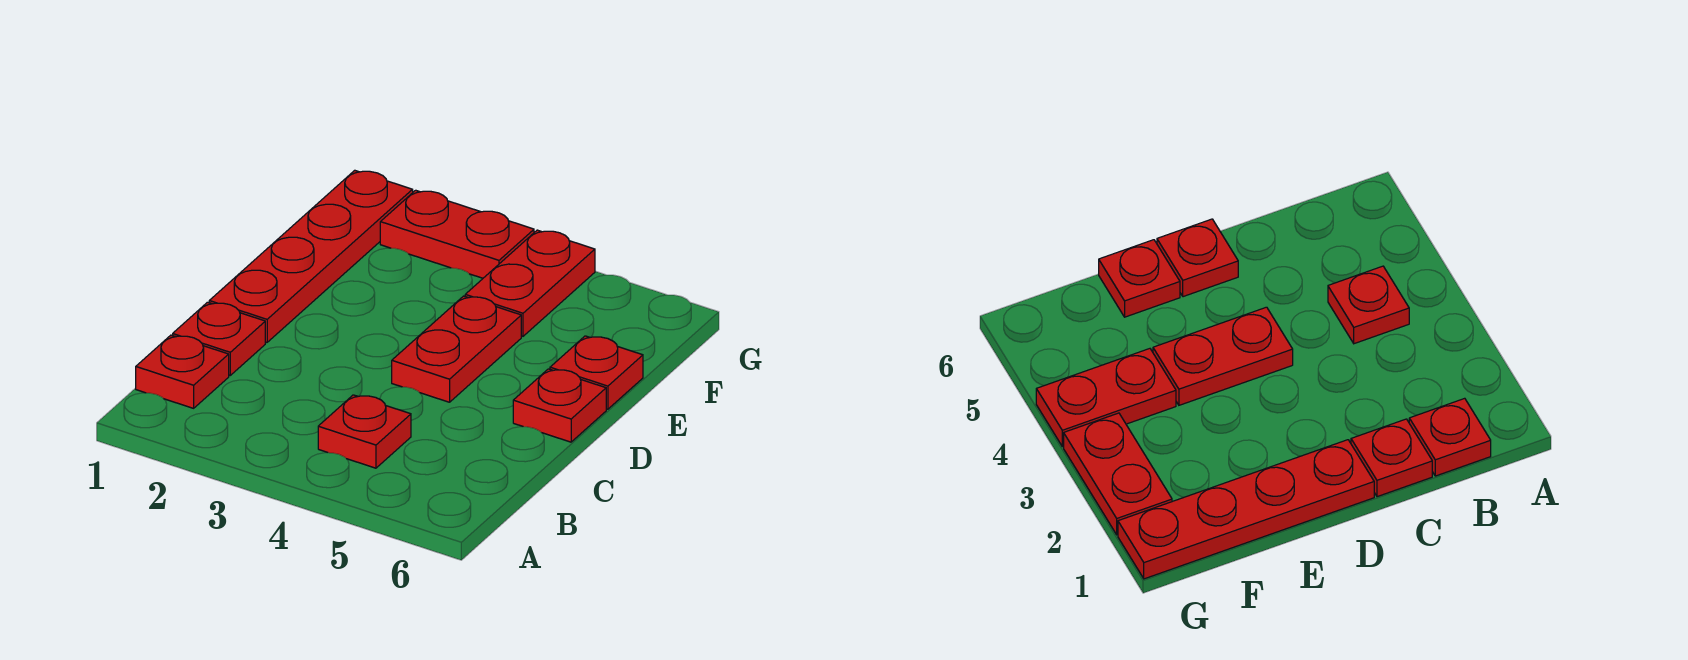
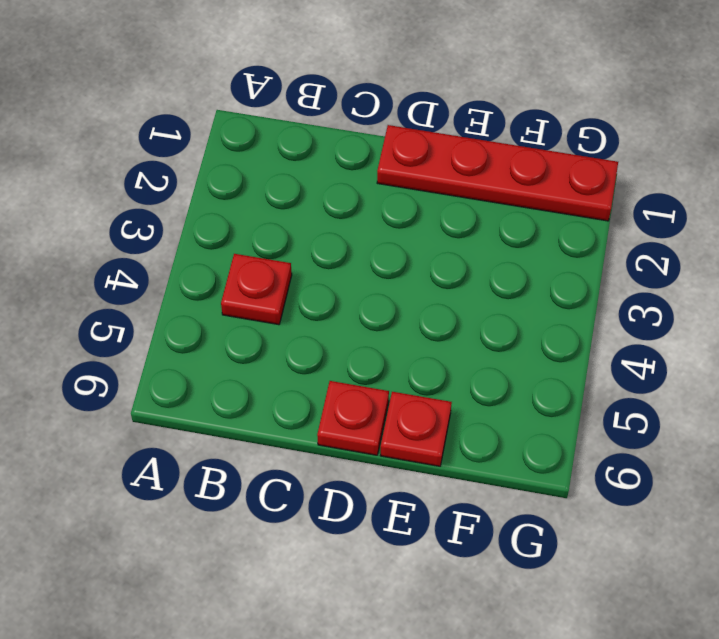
none -> red plate B1 level 1
none -> red plate C1 level 1

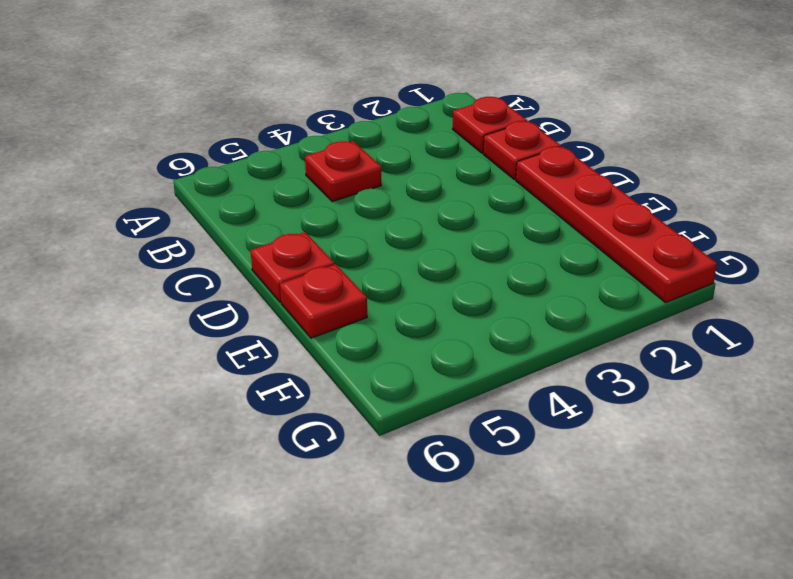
none -> red plate D4:E4 level 1
none -> red plate F4:G4 level 1

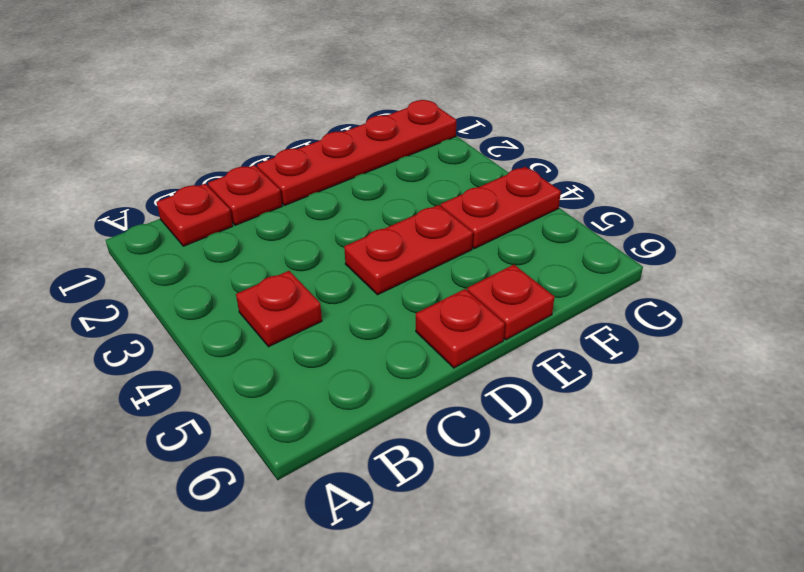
none -> red plate G2:G3 level 1

